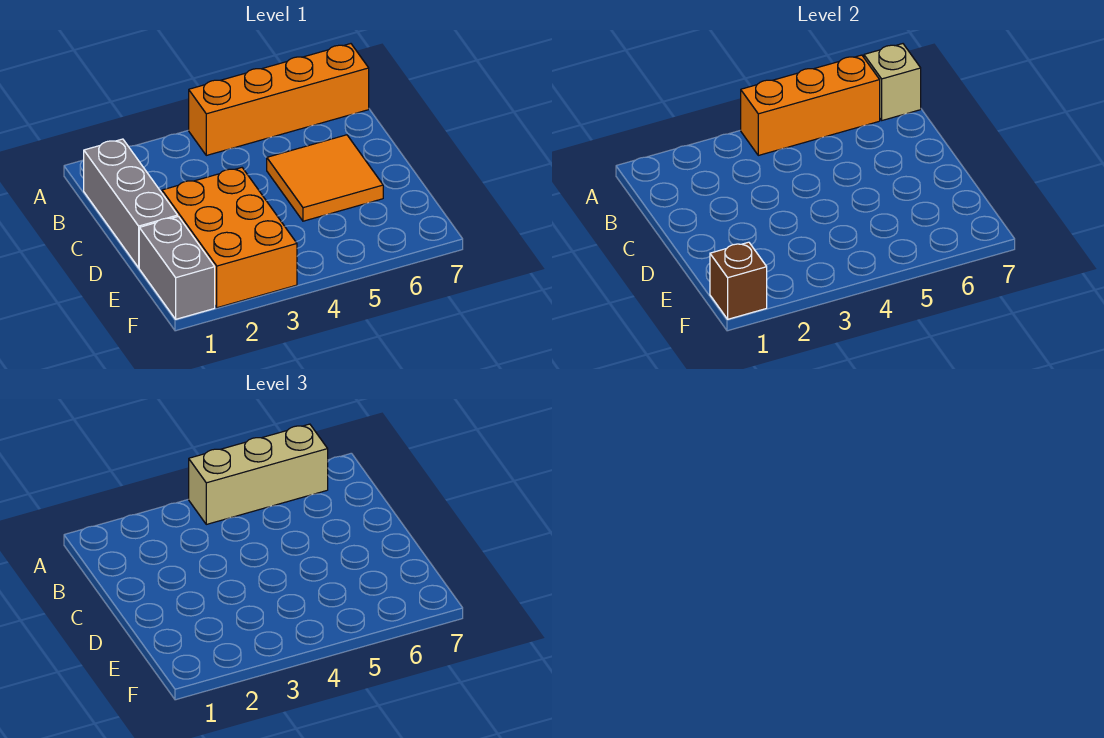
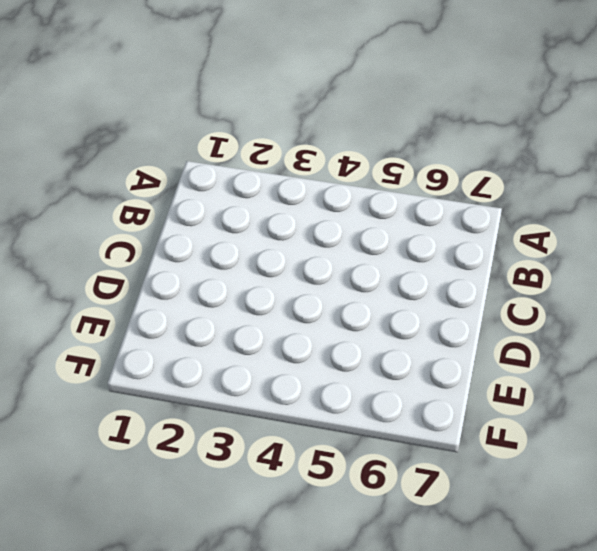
none -> orange brick A4:A7 level 1
none -> grey brick B1:D1 level 1

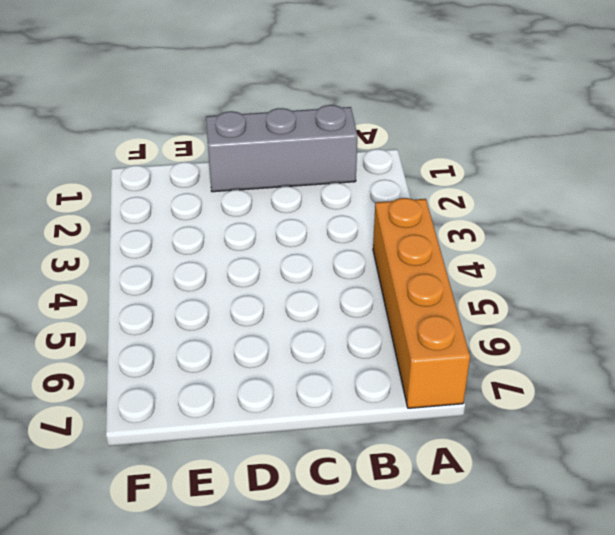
none -> orange tile C5:D6 level 1
none -> orange brick D2:F3 level 1

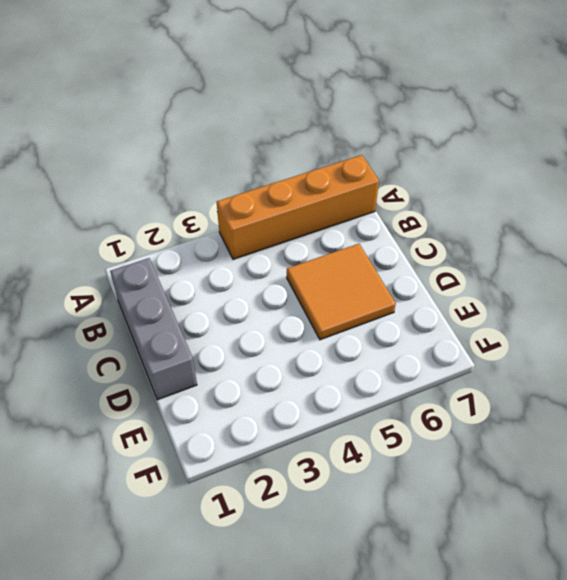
none -> orange brick D2:F3 level 1
none -> grey brick E1:F1 level 1

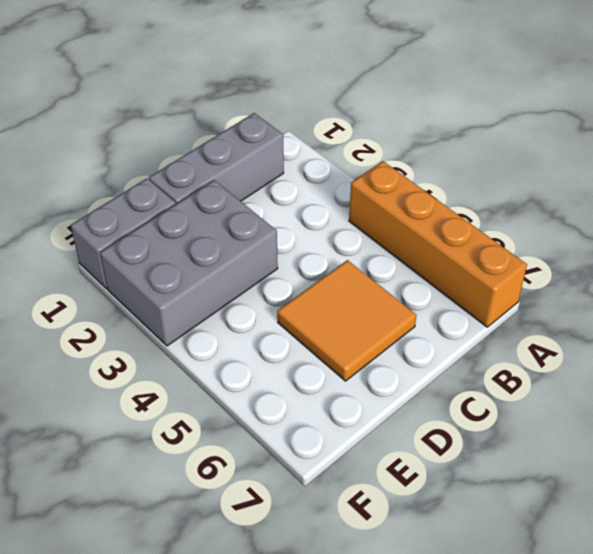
grey brick D2:F3 level 1 -> orange brick D2:F3 level 1
none -> orange brick A4:A6 level 2
none -> tan brick A7 level 2

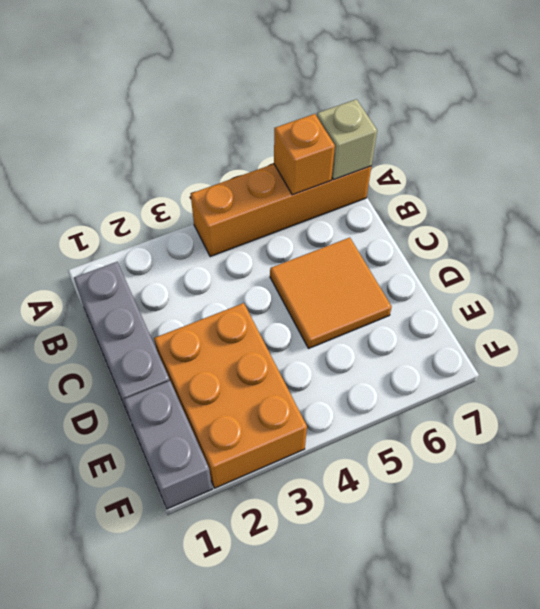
orange brick A6 level 2 -> orange brick A4:A6 level 2
none -> brown brick F1 level 2
none -> tan brick A4:A6 level 3

